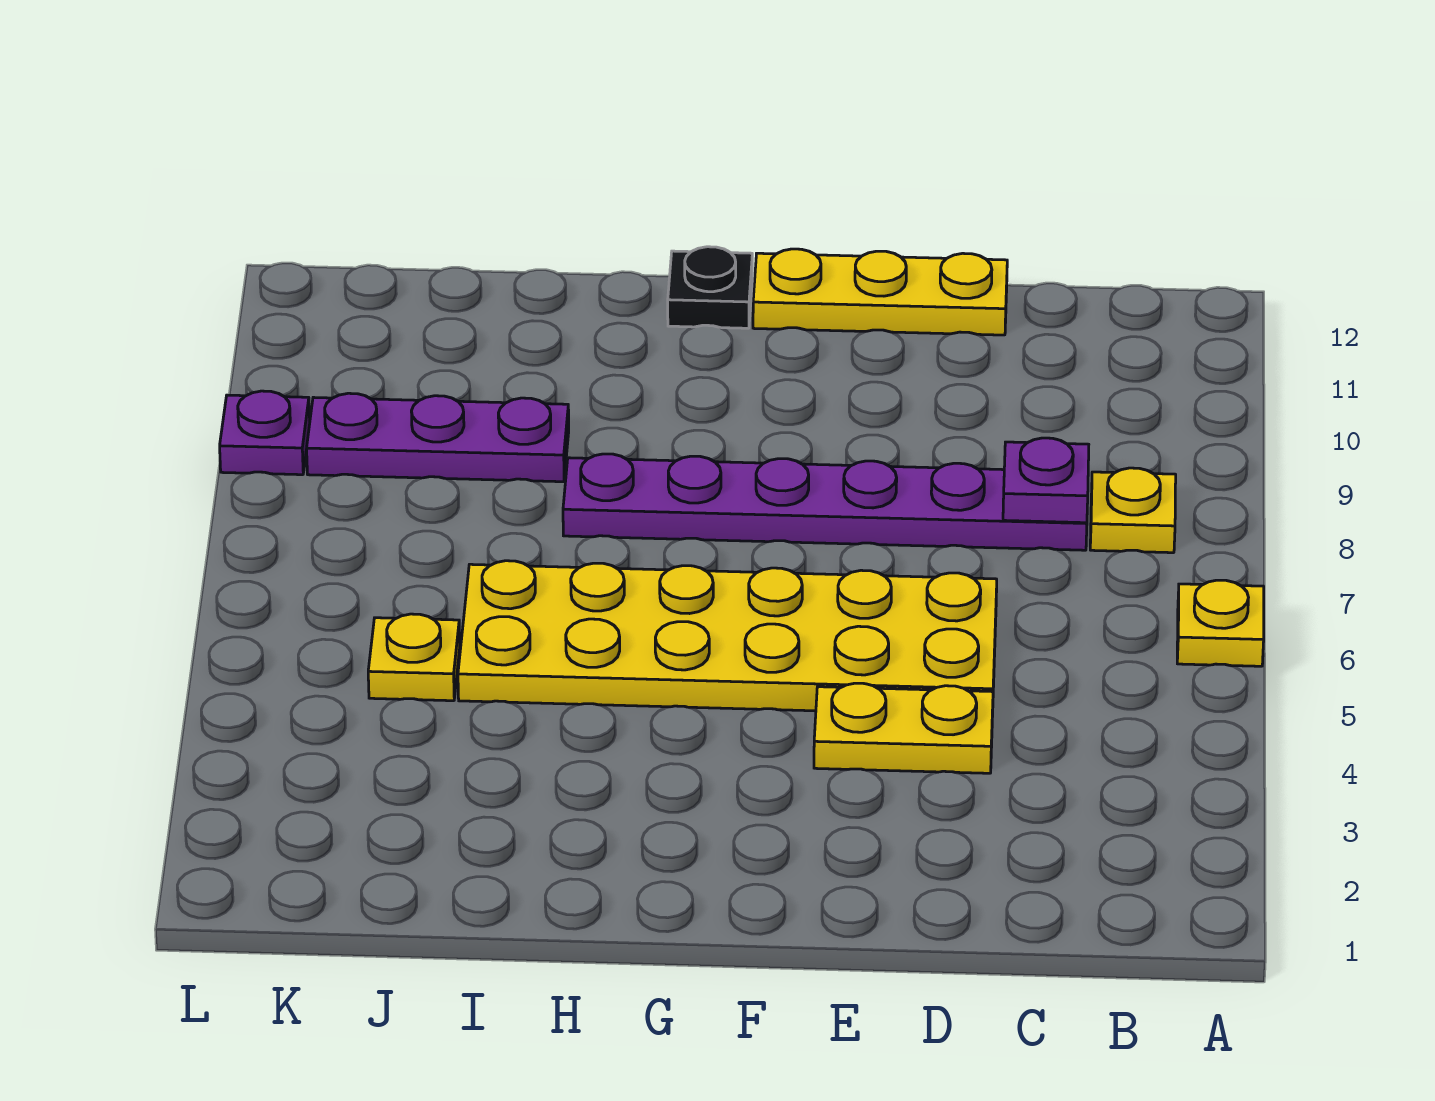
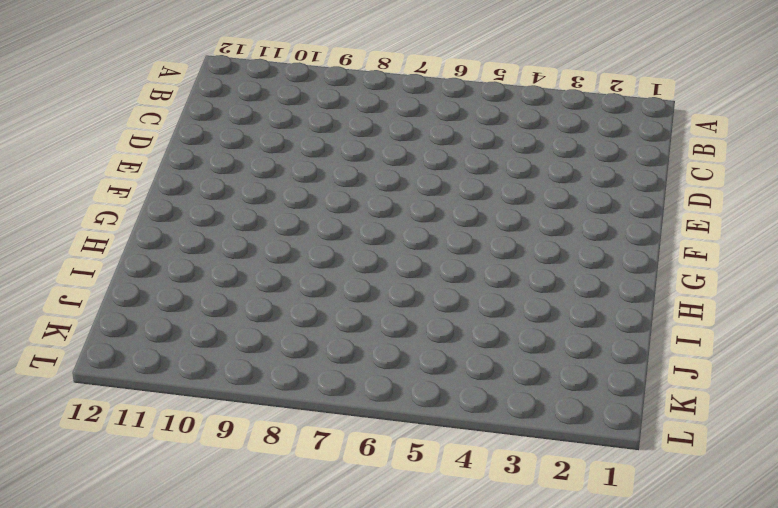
none -> yellow plate A6 level 1
none -> yellow plate B8 level 1

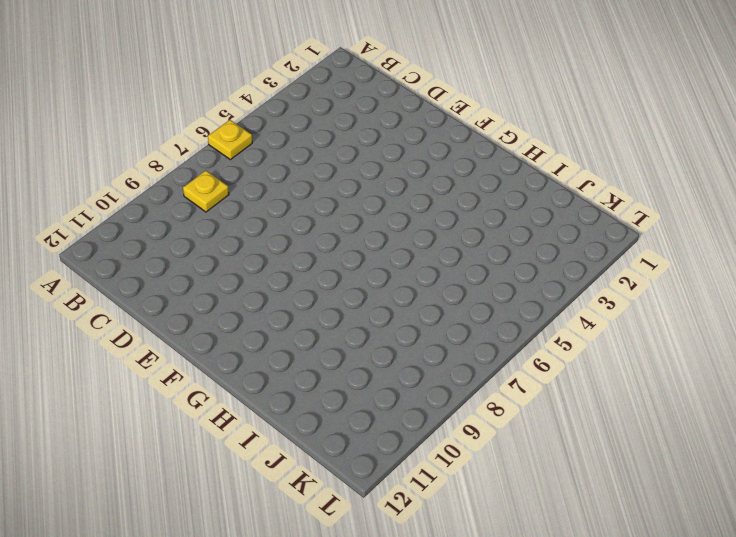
none -> purple plate C8:H8 level 1
none -> yellow plate D4:E4 level 1

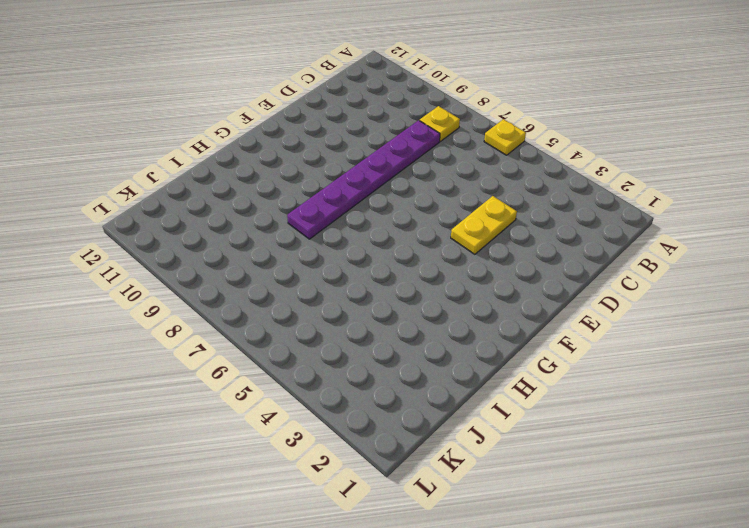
none -> yellow plate D5:I6 level 1
none -> yellow plate D12:F12 level 1

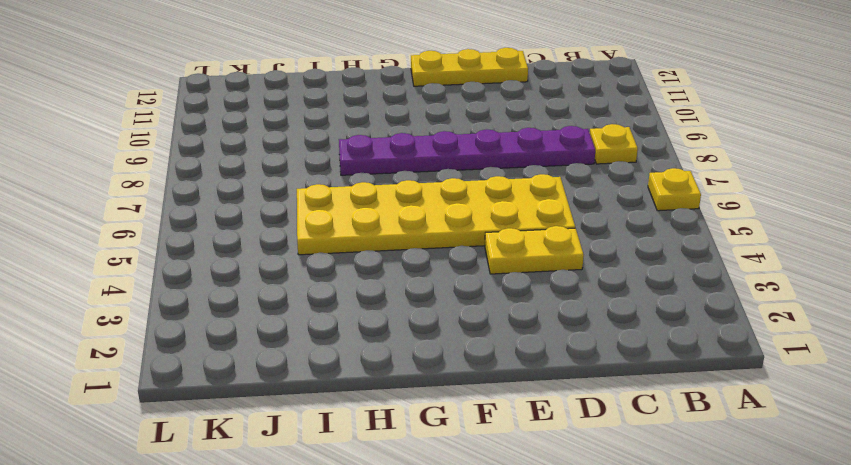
none -> black plate G12 level 1
none -> purple plate I9:K9 level 1

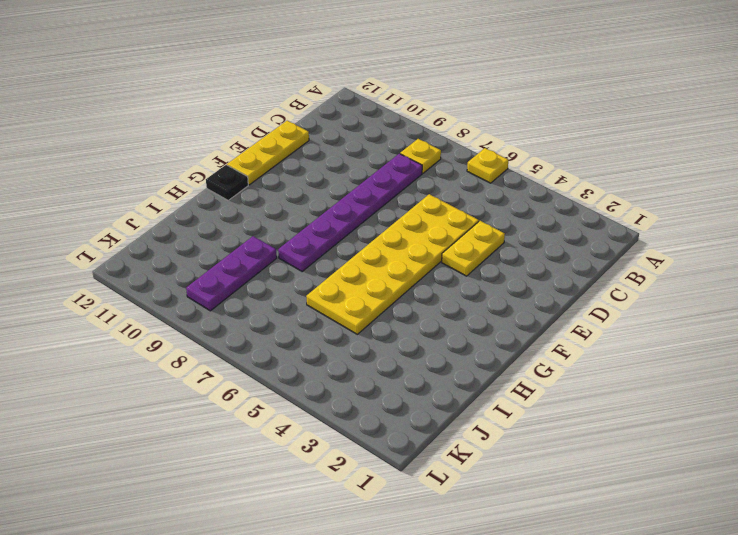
none -> yellow plate J5 level 1
none -> purple plate L9 level 1

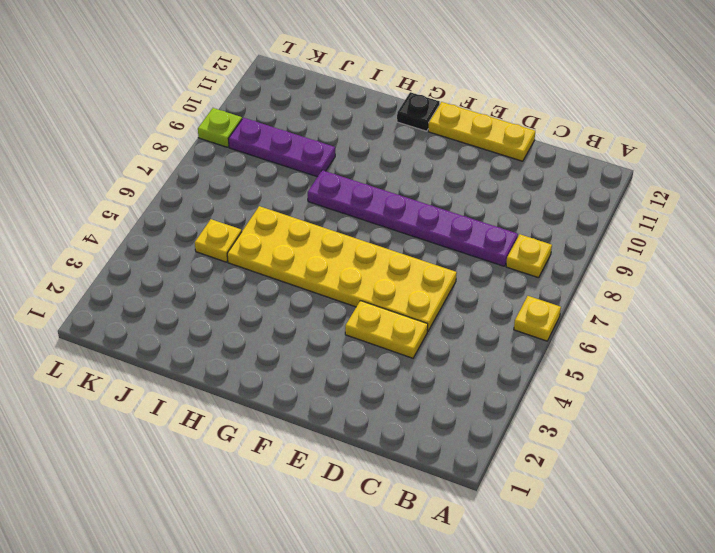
lime plate L9 level 1 -> purple plate L9 level 1
none -> purple plate C8 level 2

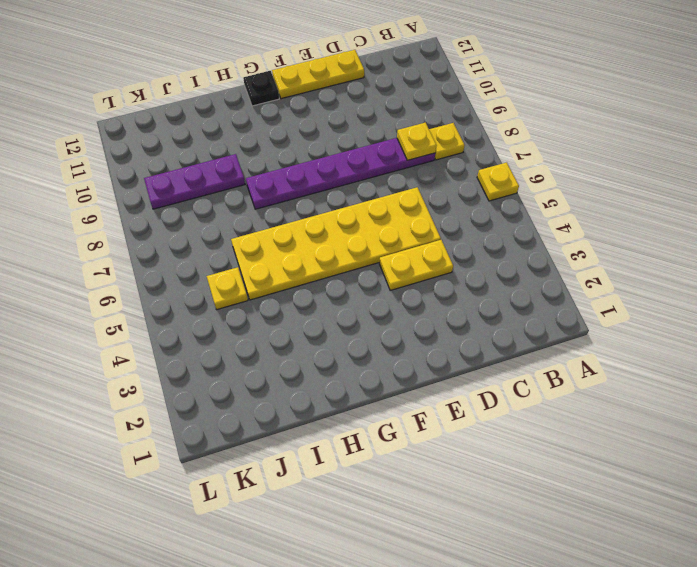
yellow plate C8 level 2 -> purple plate C8 level 2
none -> purple plate L9 level 1

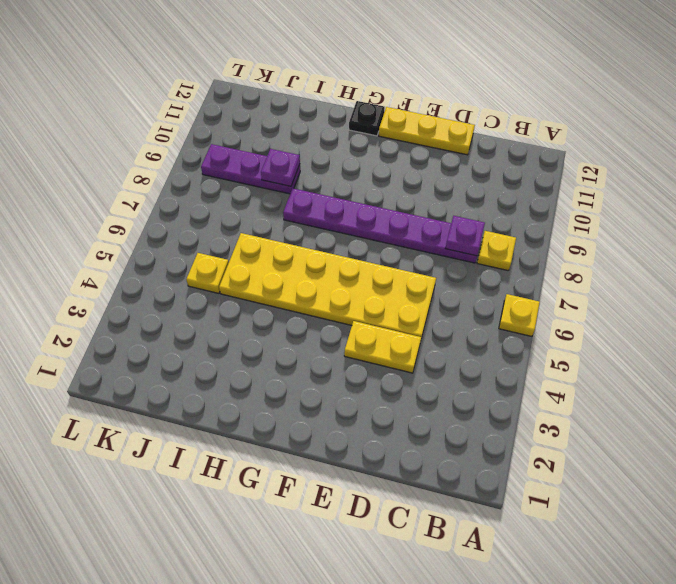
purple plate I9 level 2 -> purple plate L9 level 1

